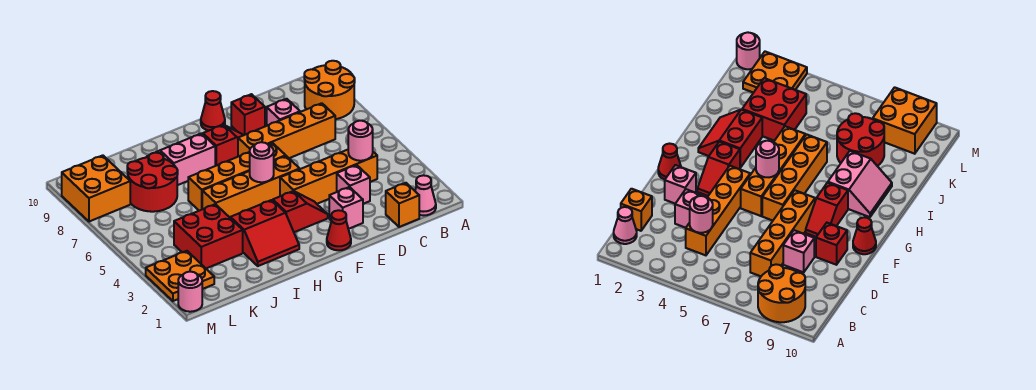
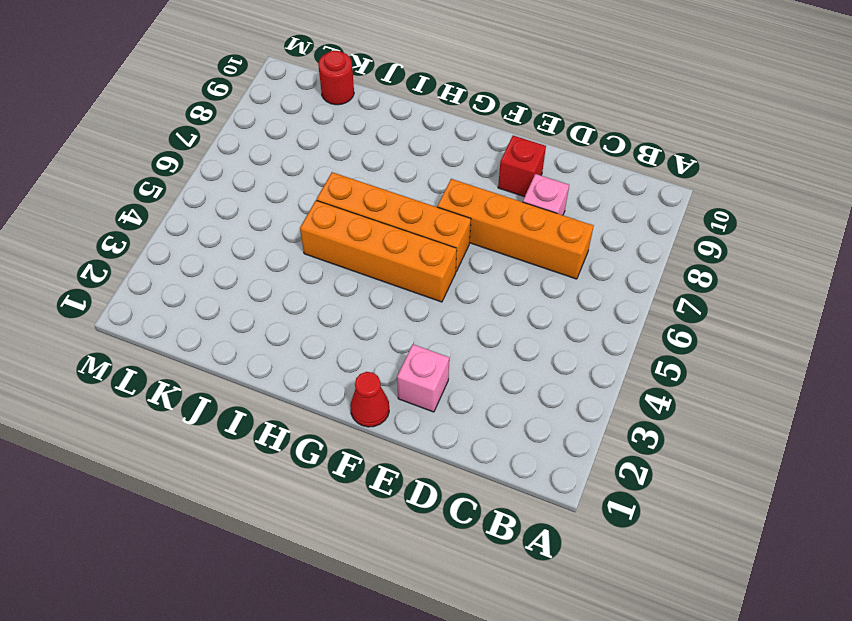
red round brick K10 level 1 -> none
none -> orange round brick A8:B9 level 1
none -> pink cone B1 level 1
none -> orange brick C1 level 1

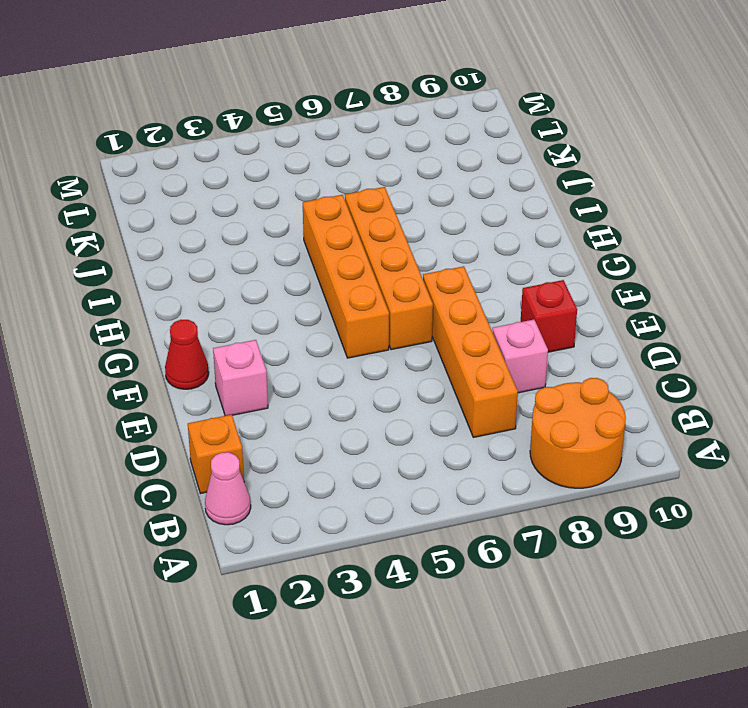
none -> orange brick C4:F4 level 1
none -> pink brick D3 level 1
none -> red slope F3:G3 level 1 top G

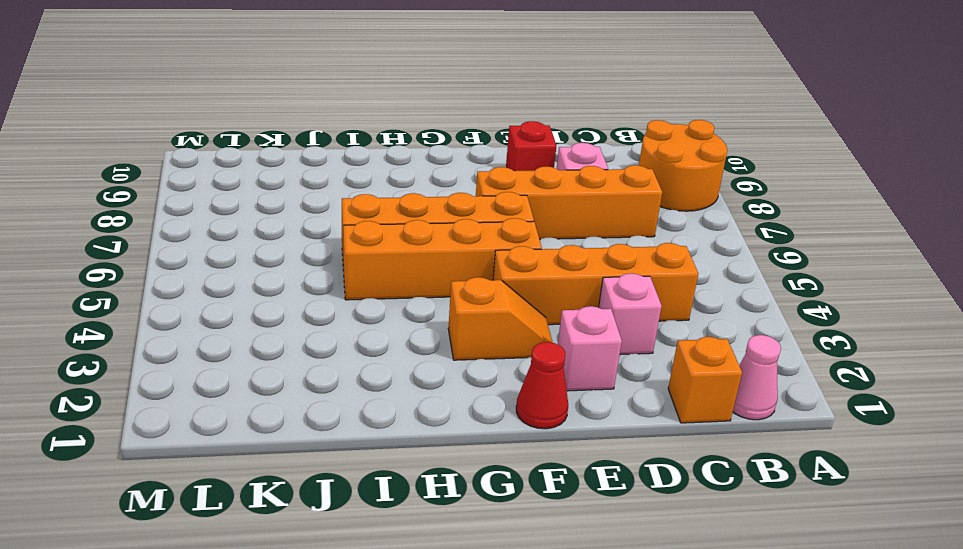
orange slope F3:G3 level 1 top G -> red slope F3:G3 level 1 top G
none -> red slope F8:G8 level 1 top G
none -> red cone F10 level 1
none -> red slope H2:I3 level 1 top 3

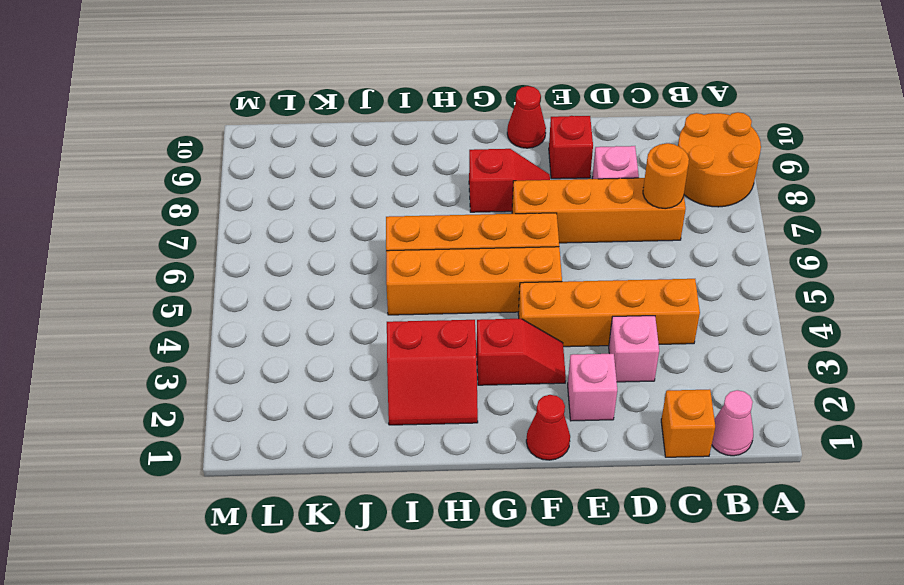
orange round brick C7 level 2 -> none
none -> pink slope H8:I9 level 1 top 8
none -> red brick J3:K4 level 1
none -> red round brick J7:K8 level 1

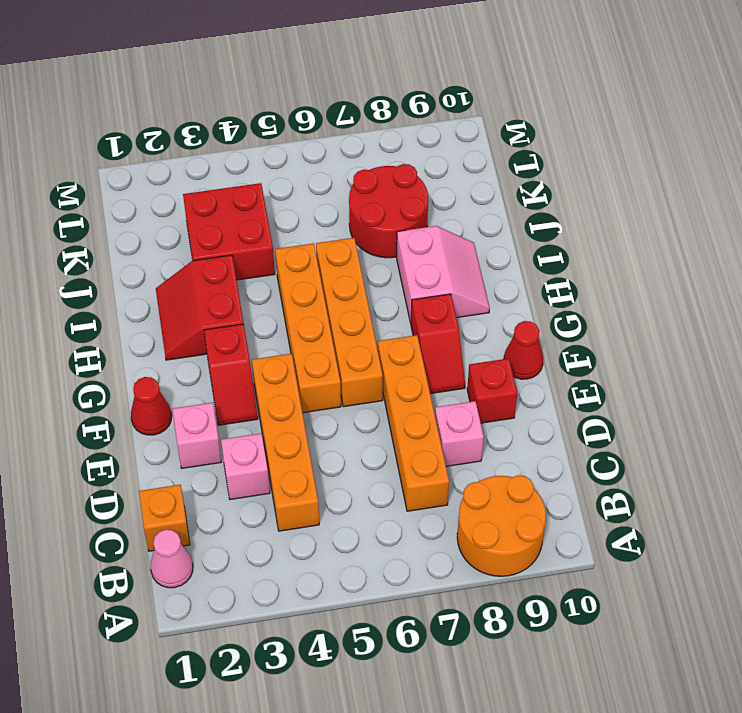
none -> orange plate L2:M3 level 1
none -> orange brick L8:M9 level 1
none -> pink round brick M1 level 1

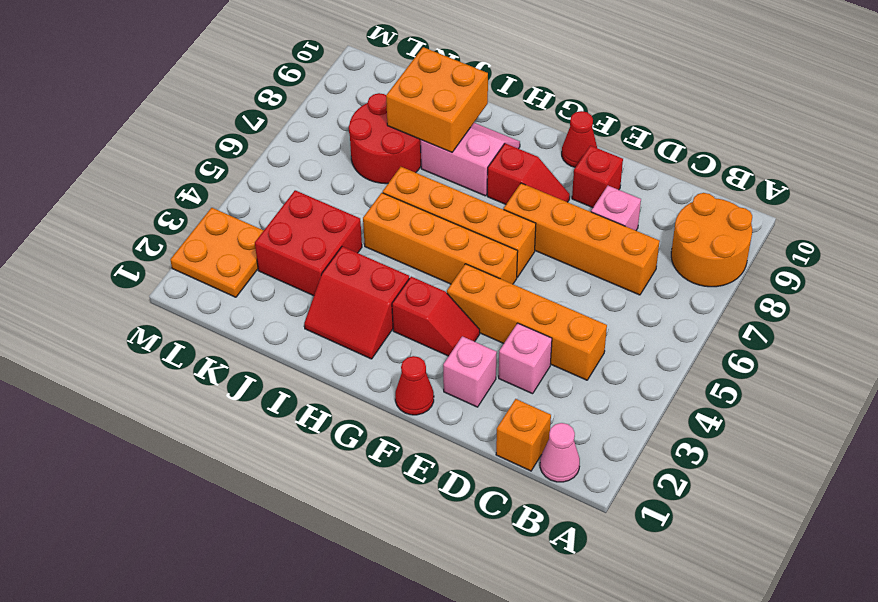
orange brick I8:J9 level 2 -> orange brick L8:M9 level 1
none -> pink round brick M1 level 1
none -> pink round brick C4 level 2
none -> pink round brick G5 level 2

